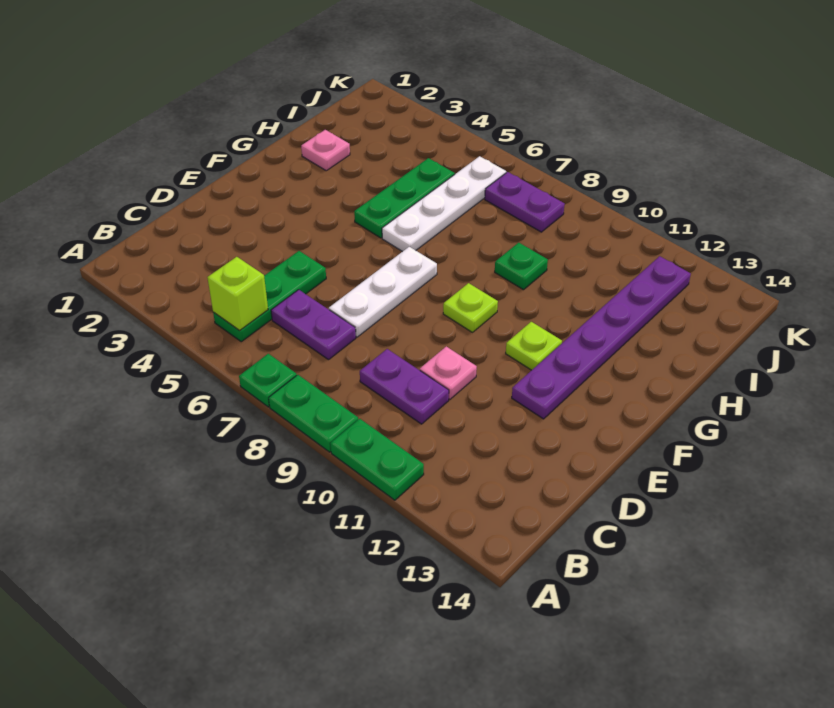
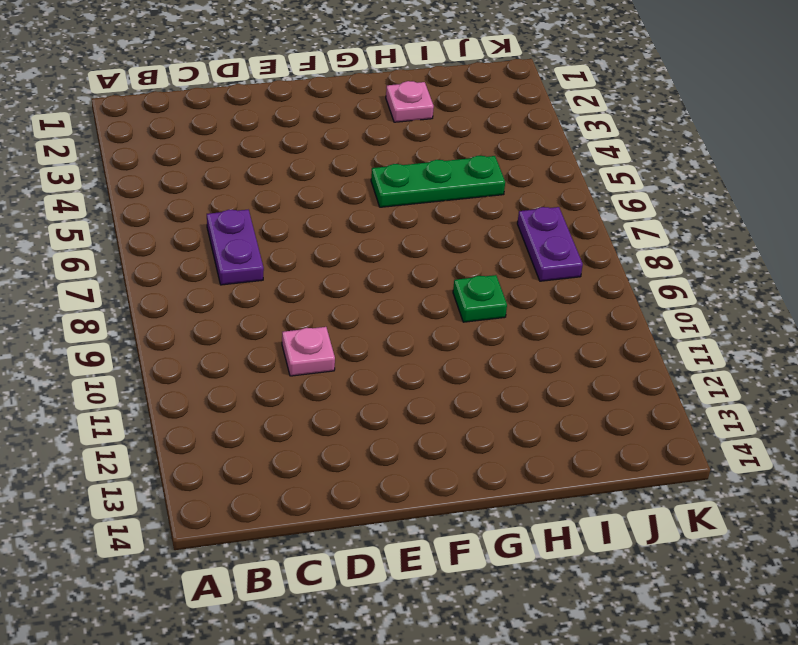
none -> green plate A7 level 1
none -> green plate A8:A9 level 1
none -> green plate A10:A11 level 1

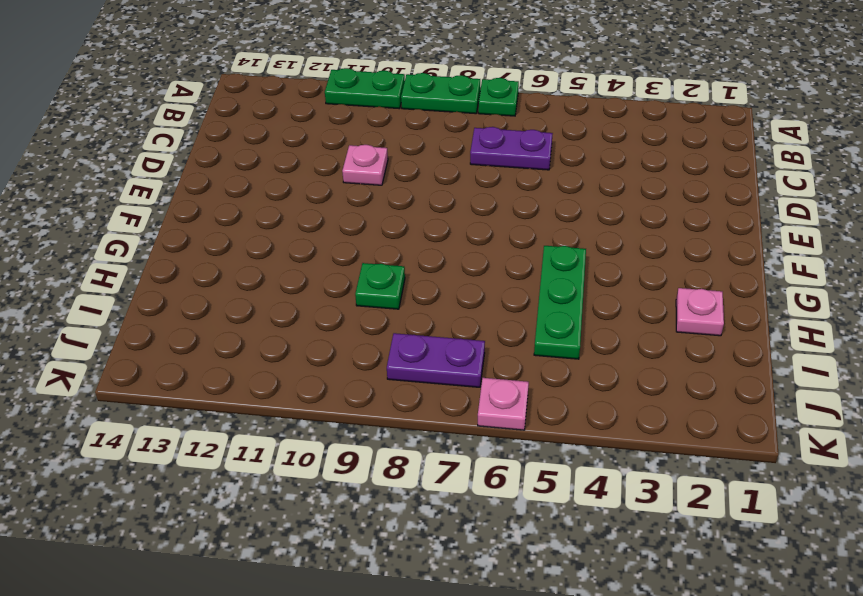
pink plate K6 level 1 -> none
none -> green plate B5:D5 level 1
none -> purple plate C9:C10 level 1
none -> white plate D7:F7 level 1

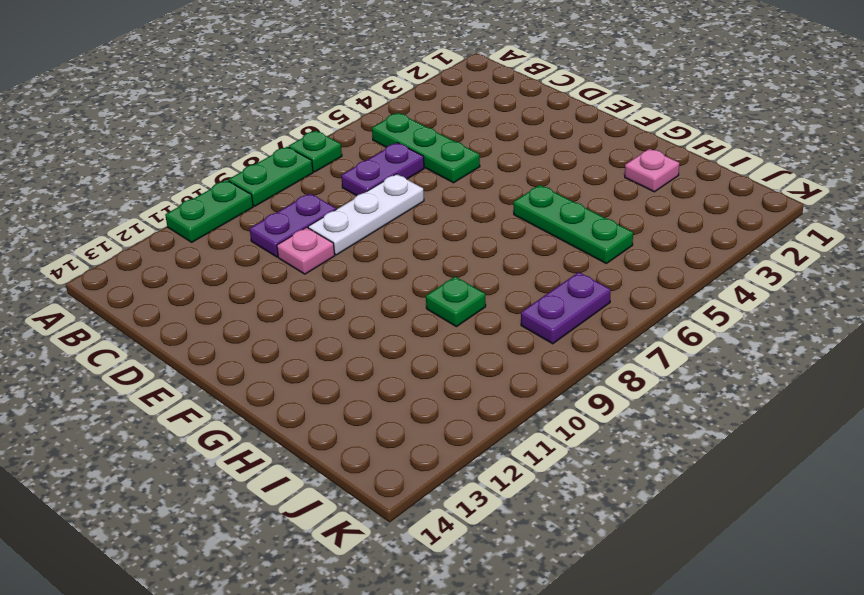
white plate D7:D9 level 1 -> white plate D7:F7 level 1
none -> purple plate E12:J12 level 1
none -> lime plate F9 level 1
none -> lime plate F11 level 1

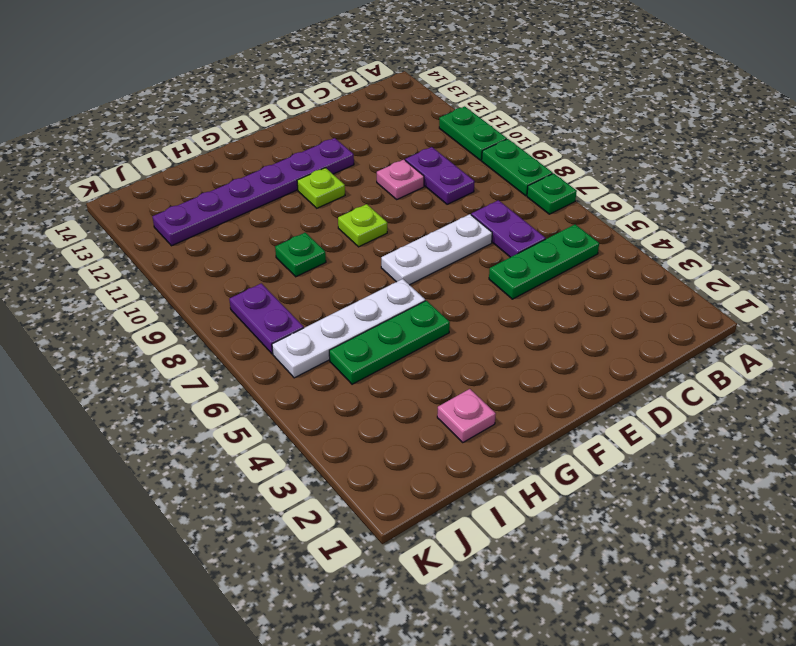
none -> lime brick B5 level 2

